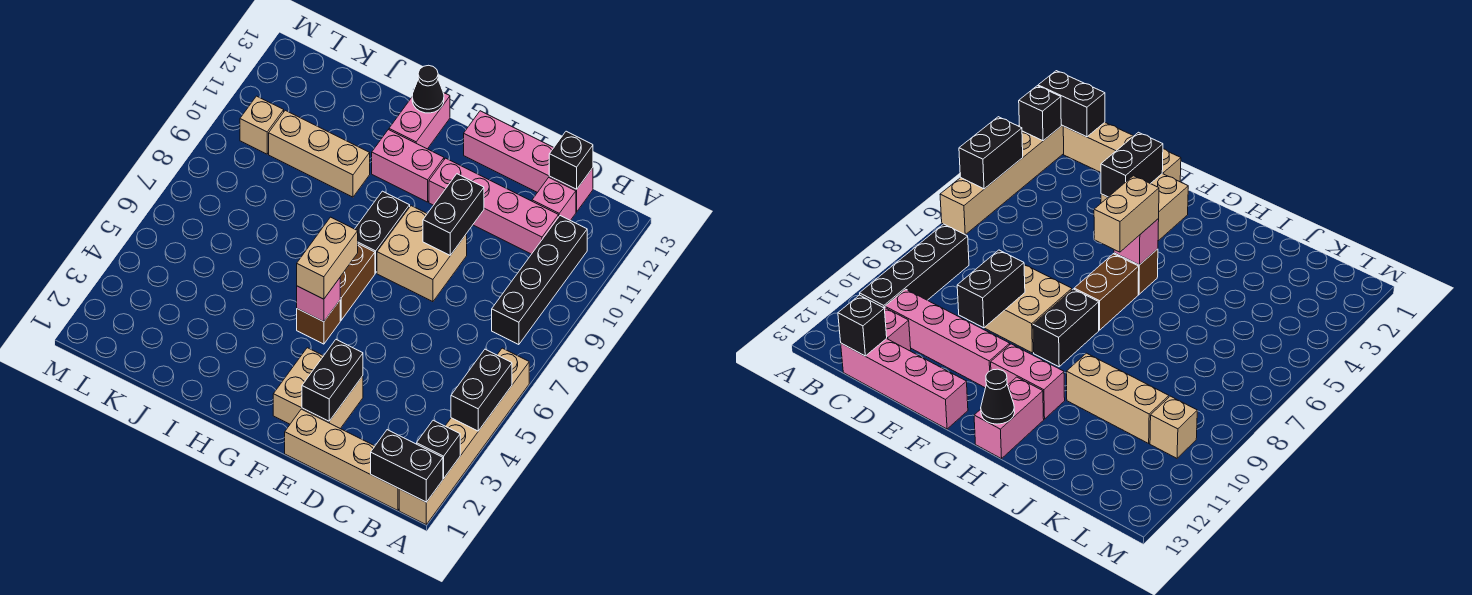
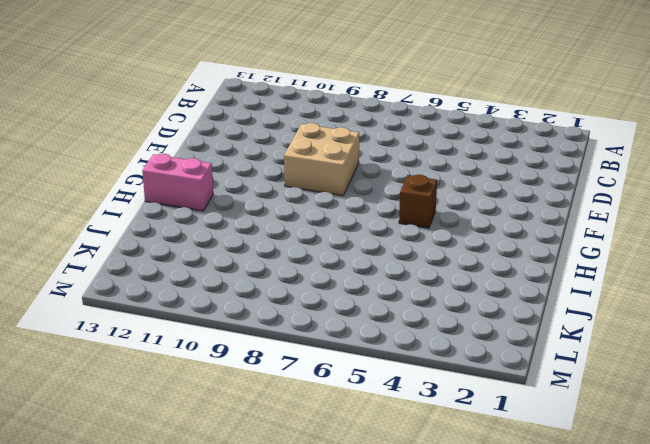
none -> tan brick A1:A6 level 1
none -> tan brick B1:E1 level 1
none -> black brick B8:B11 level 1

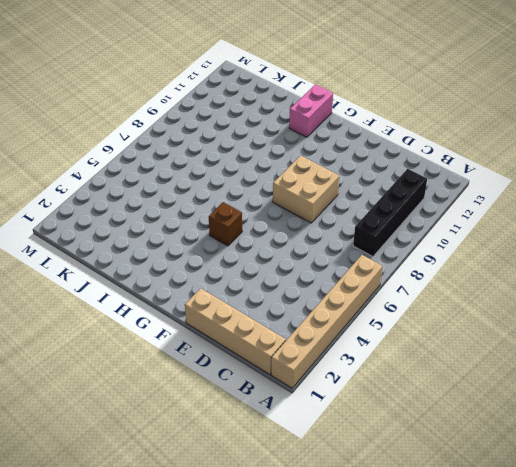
none -> pink brick C11:F11 level 1
none -> pink brick C12 level 1
none -> pink brick C13:F13 level 1

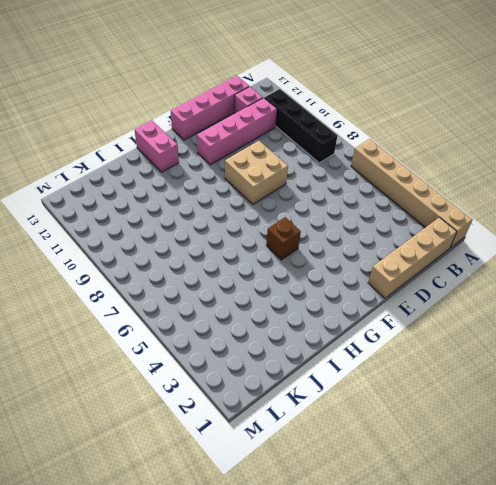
none -> tan brick E2:F3 level 1
none -> brown brick G6:G7 level 1
none -> black brick G8:G9 level 1

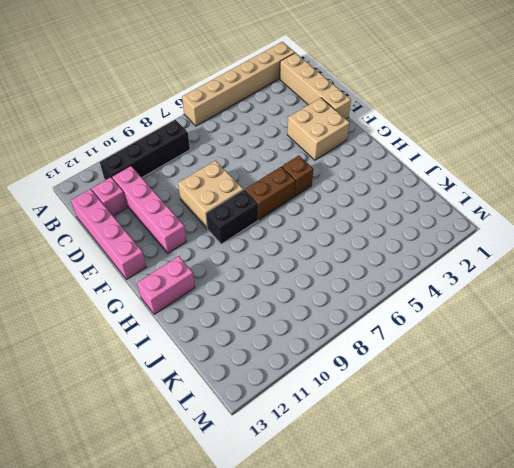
none -> pink brick G11:H11 level 1
none -> tan brick I10:K10 level 1
none -> tan brick L10 level 1

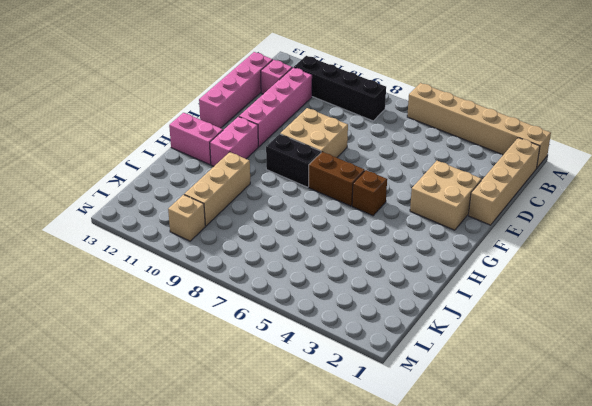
none -> black brick A1:B1 level 2
none -> black brick A2 level 2
none -> black brick A4:A5 level 2

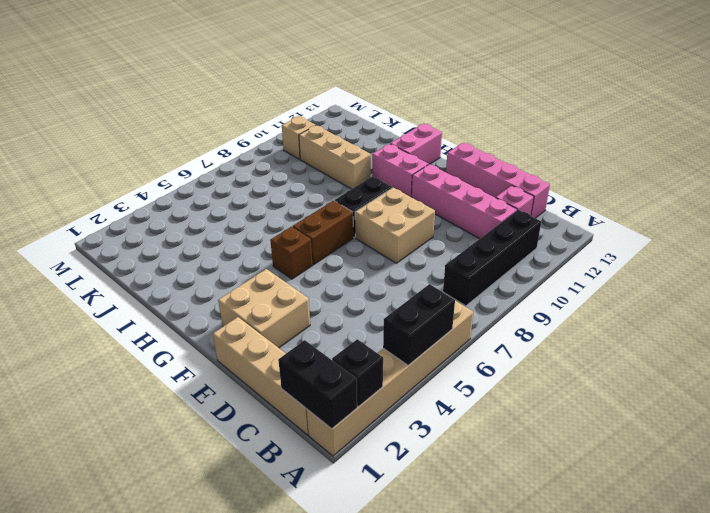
none -> black brick C13 level 2
none -> black brick E2:E3 level 2
none -> black brick E9:E10 level 2

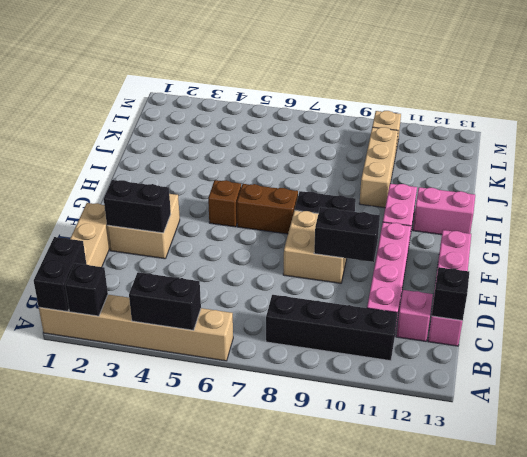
none -> pink brick G5 level 2
none -> black cone H13 level 2
none -> tan brick G5:G6 level 3

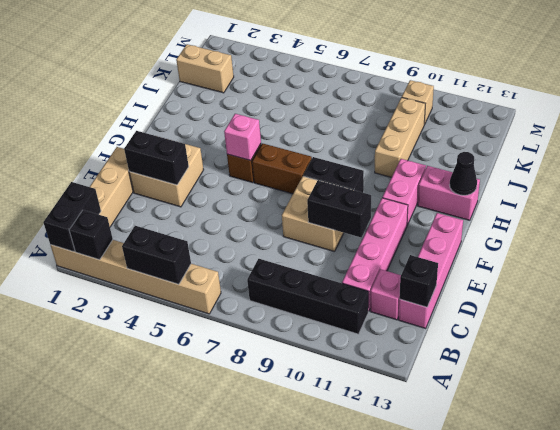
tan brick K1:K2 level 1 -> tan brick G5:G6 level 3

